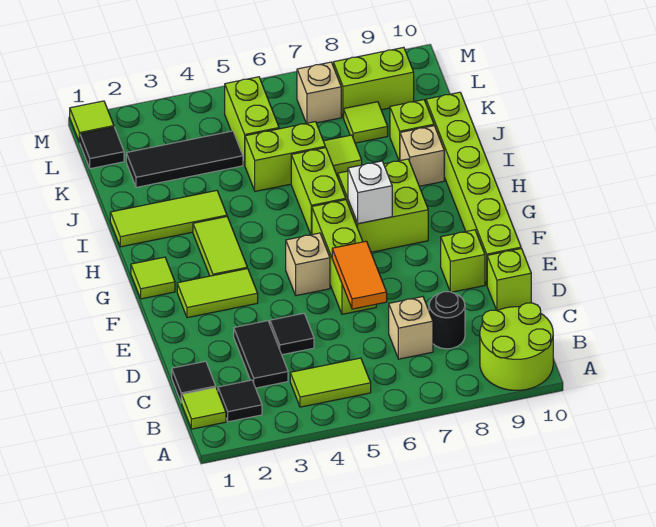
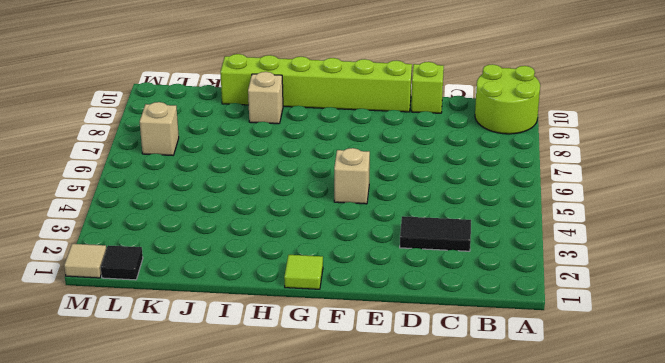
tan tile M1 level 1 -> lime tile M1 level 1
none -> lime tile B1 level 1
none -> black tile B2 level 1
none -> lime tile B4:B5 level 1
none -> black tile C1 level 1

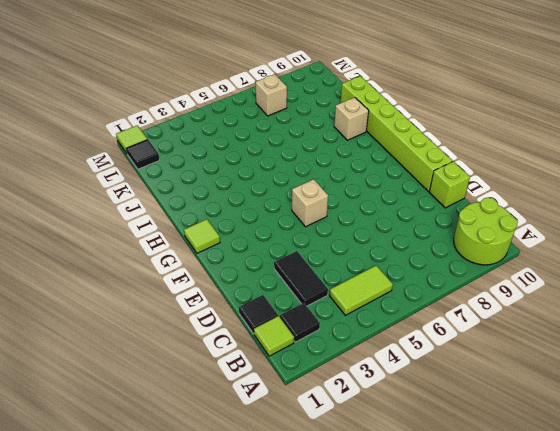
none -> tan brick C7 level 1
none -> black round brick C8 level 1
none -> black tile D4 level 1
none -> lime brick E6:G6 level 1

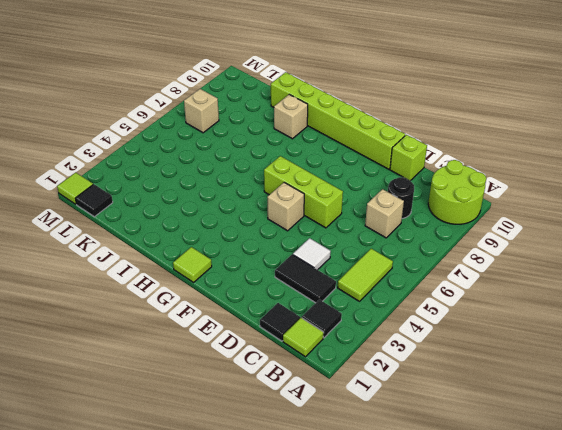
white tile D4 level 1 -> black tile D4 level 1
none -> lime brick E9 level 1
none -> lime tile F2:F3 level 1
none -> lime tile G3:H3 level 1
none -> lime brick G7:H8 level 1

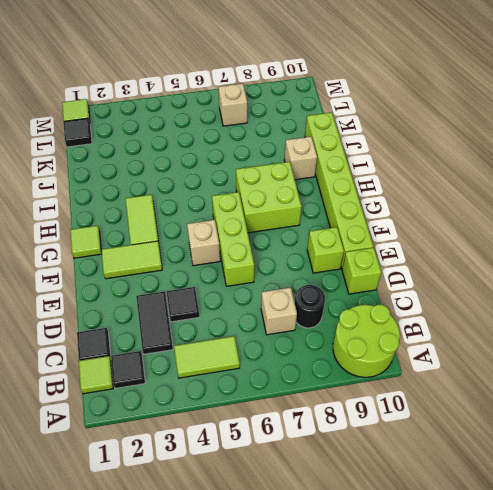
none -> lime brick H6:I6 level 1
none -> lime tile I1:I3 level 1
none -> lime brick J5:J6 level 1
none -> lime tile J7 level 1

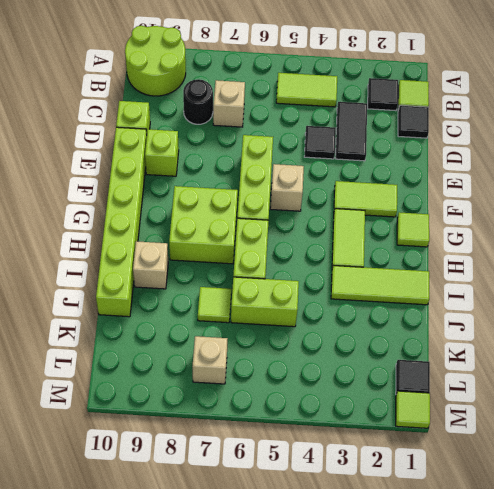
none -> lime brick J9 level 1
none -> black tile K2:K4 level 1
none -> lime brick K5:L5 level 1
none -> lime tile K8 level 1

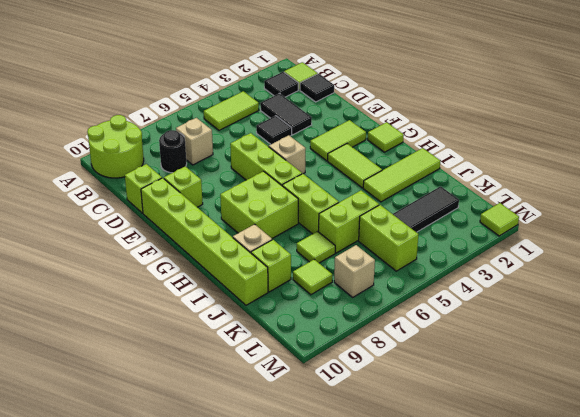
none -> black tile L1 level 1
none -> lime brick L8:L9 level 1
none -> orange tile D6:E6 level 2
none -> white brick G7 level 2

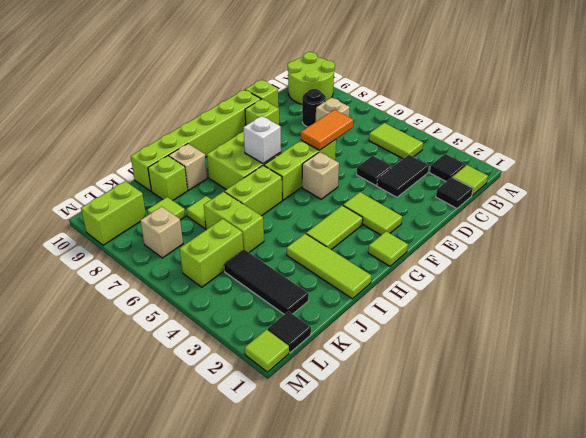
lime brick L9:M9 level 1 -> lime brick L8:L9 level 1

